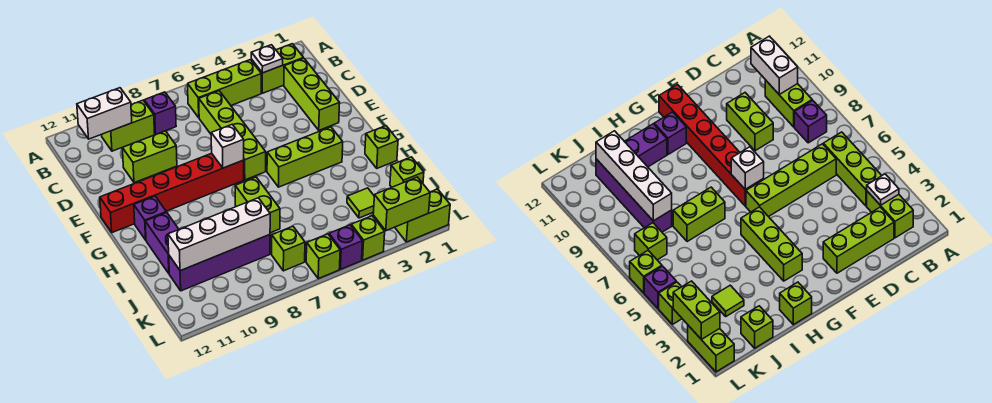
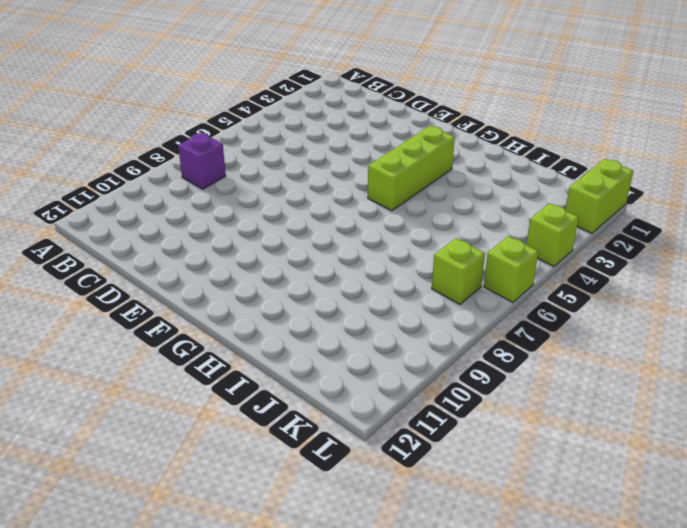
none -> lime brick B2:B3 level 1
none -> lime brick B4:B6 level 1
none -> lime brick B9:B10 level 1

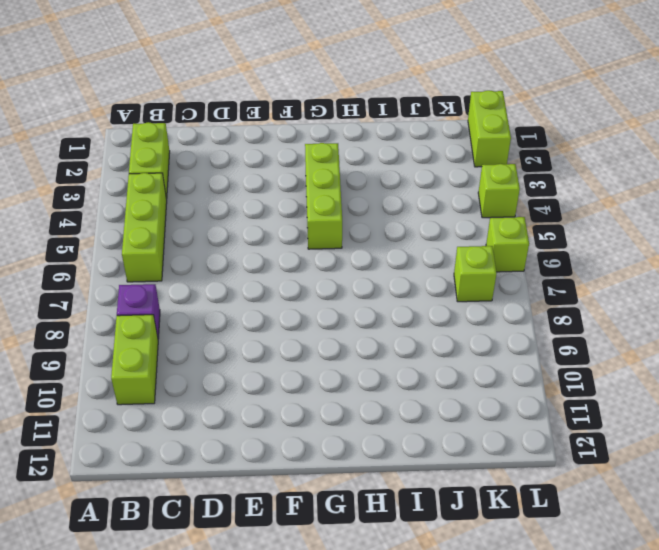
none -> lime brick C2:E2 level 1
none -> lime brick C6:F6 level 1
none -> lime brick D9:D10 level 1

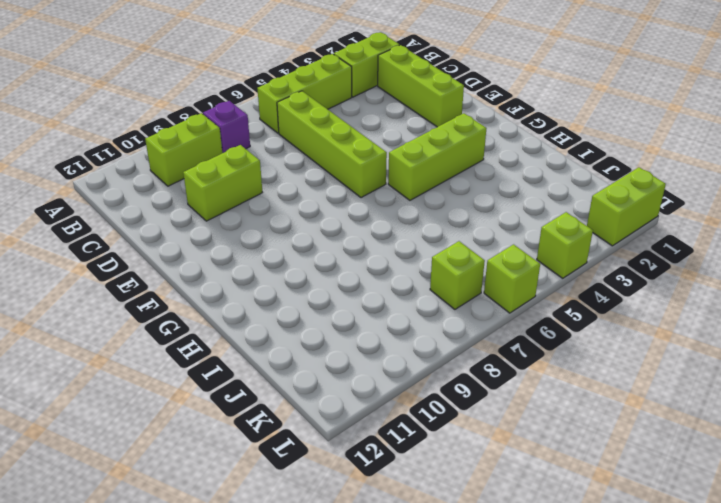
none -> red brick F7:F12 level 1
none -> purple brick G11 level 1
none -> lime brick H1 level 1

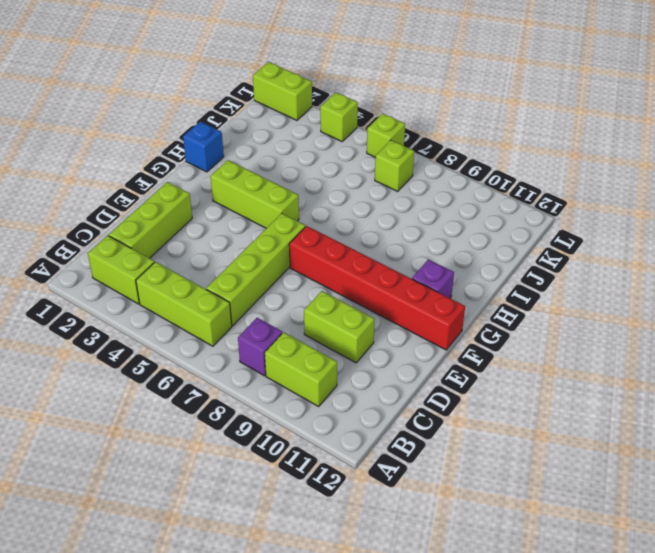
blue brick H1 level 1 -> lime brick H1 level 1
none -> lime brick H7:I7 level 1
none -> purple brick H11:I11 level 1
none -> lime brick J1 level 1

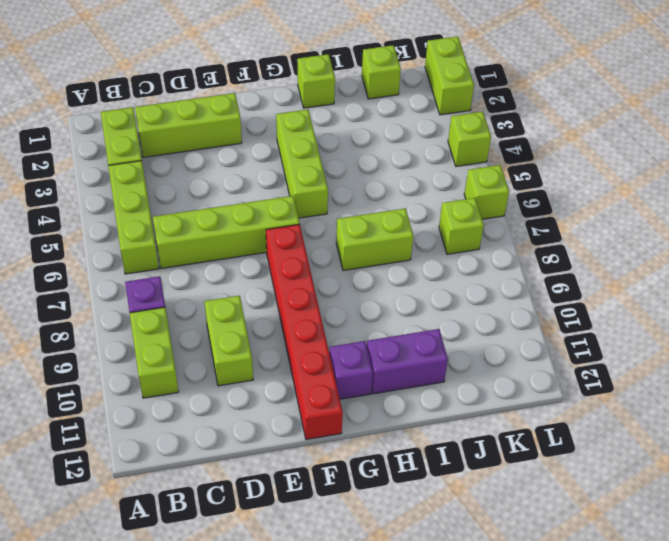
none -> lime tile J3 level 1
none -> purple brick J8:J11 level 1
none -> purple brick L5 level 1

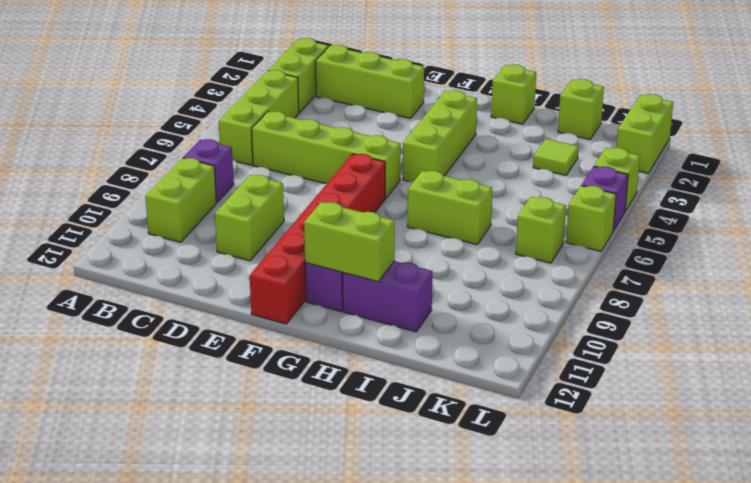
lime brick G11:H11 level 2 -> lime brick L2:L3 level 2
none -> purple brick J8:J11 level 1
none -> white plate B3 level 2
none -> white brick B10:B11 level 2

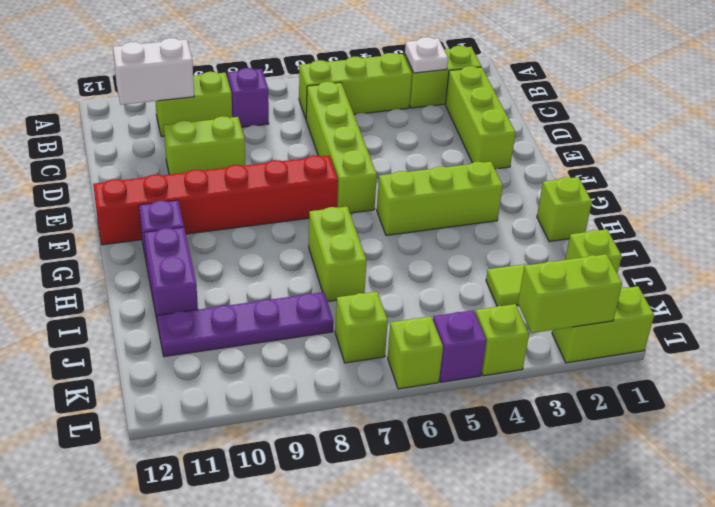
purple plate J8:J11 level 1 -> purple brick J8:J11 level 1
none -> white brick F7 level 2
none -> white brick J8:J11 level 2

